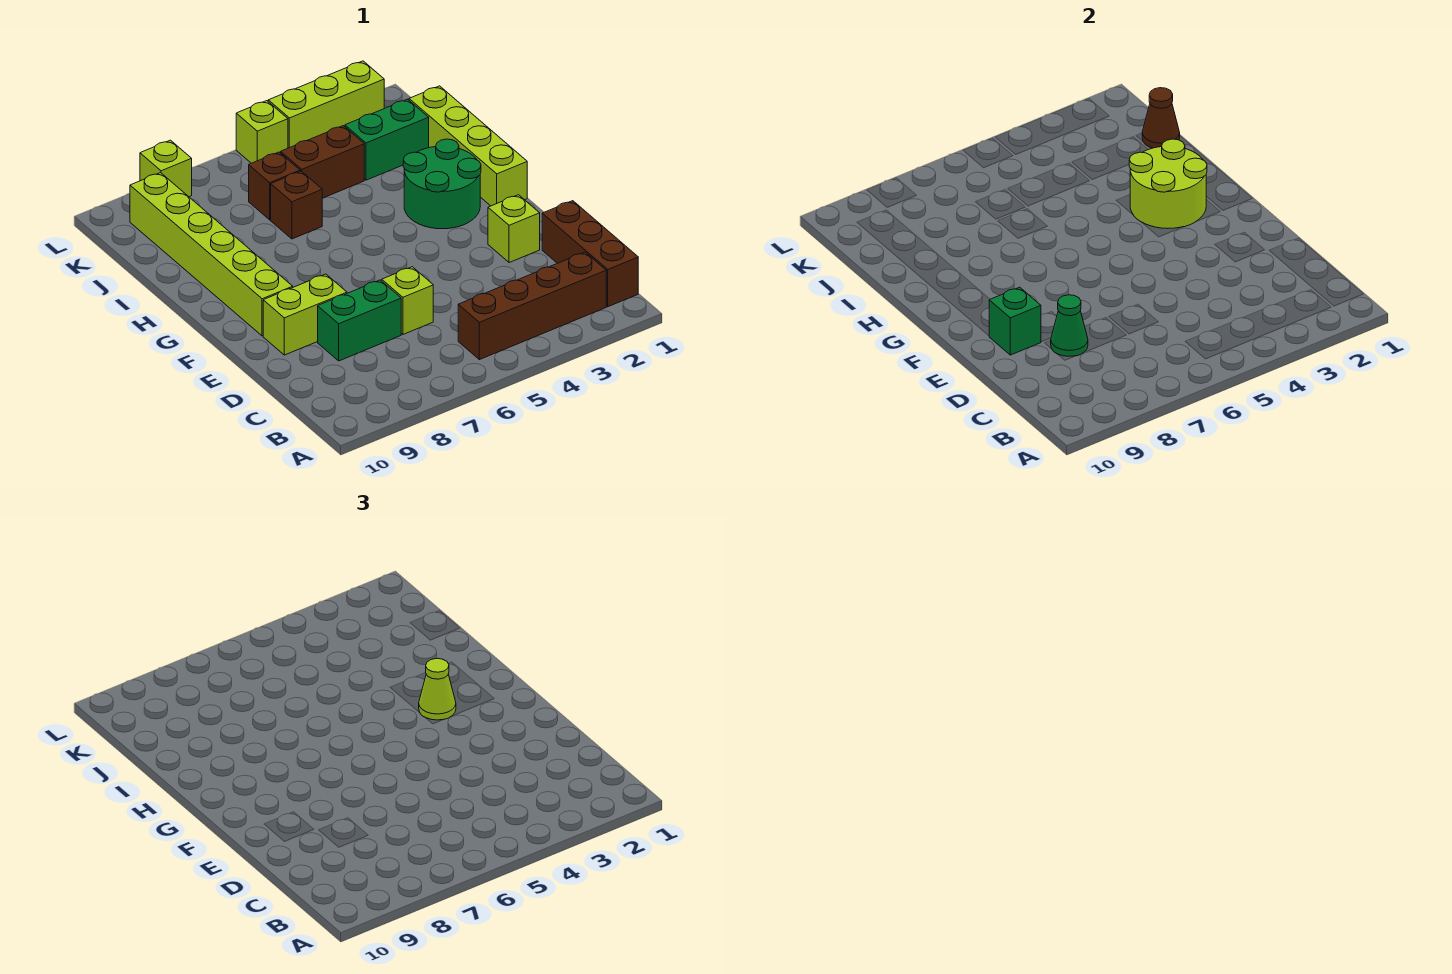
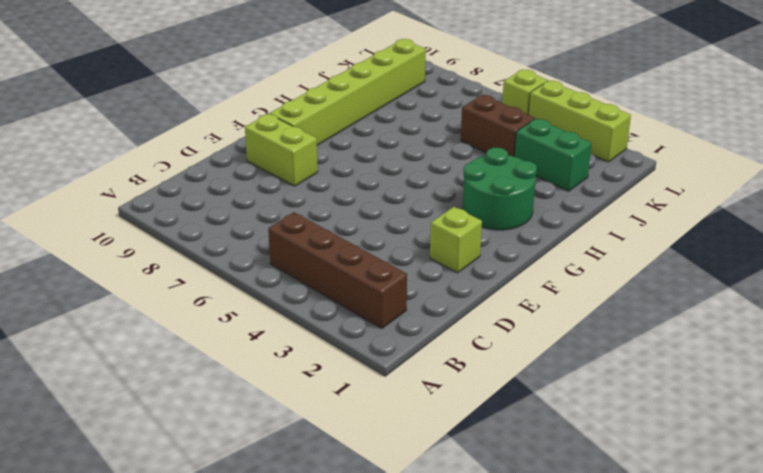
none -> brown brick B1:D1 level 1
none -> lime brick D6 level 1
none -> green brick D7:D8 level 1

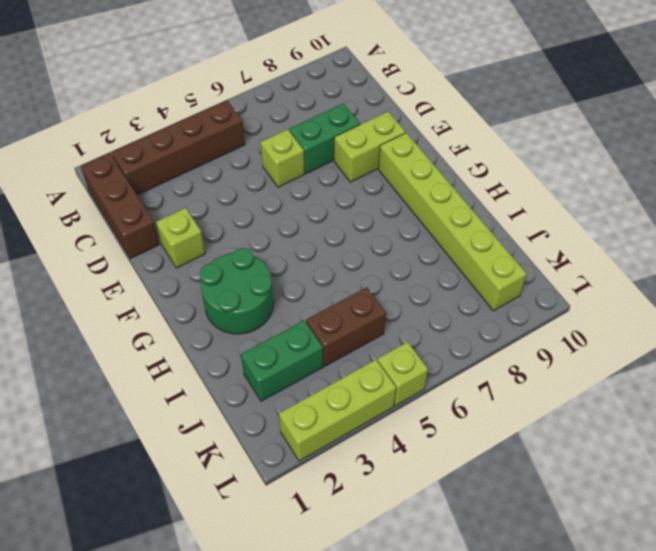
none -> lime brick G1:J1 level 1
none -> brown brick I6 level 1
none -> brown brick J6 level 1

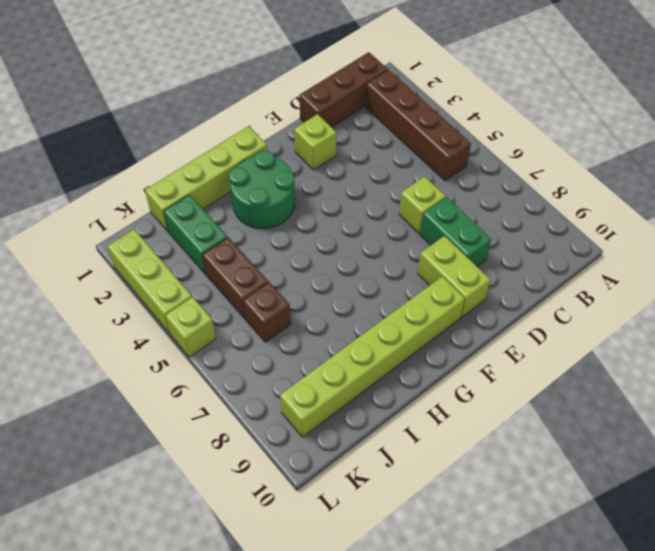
none -> brown brick I6 level 1
none -> lime brick L8 level 1
none -> green cone D8 level 2

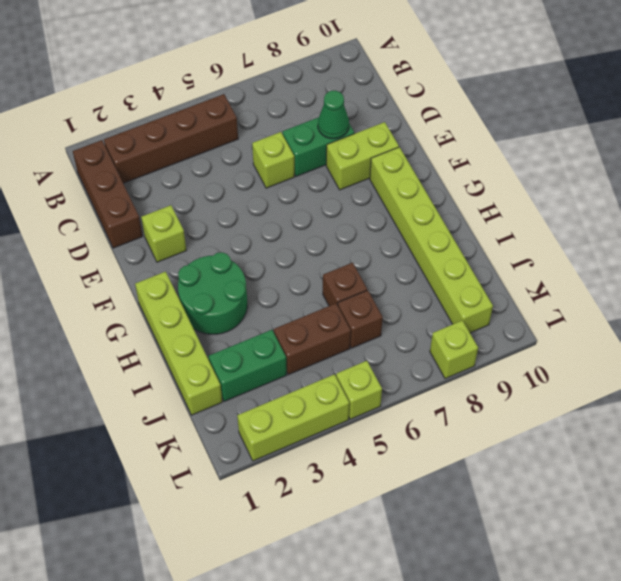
none -> green brick E9 level 2
none -> lime round brick G2:H3 level 2
none -> brown cone J1 level 2

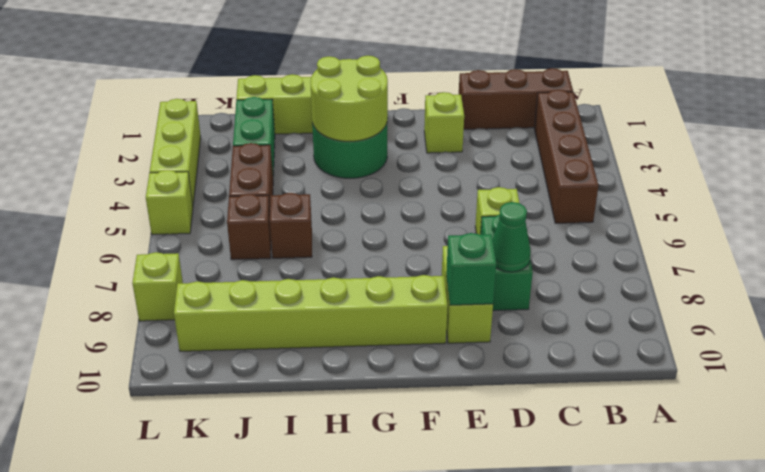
none -> brown cone J1 level 2
none -> lime cone G3 level 3

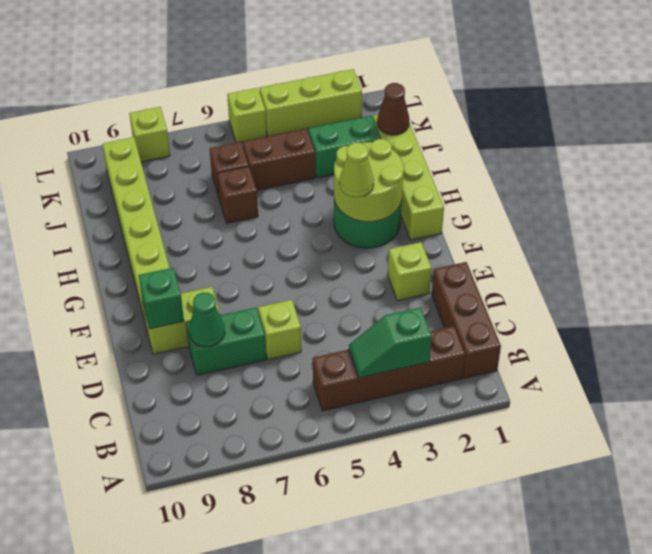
green slope B3:B4 level 2 top 3 -> none

